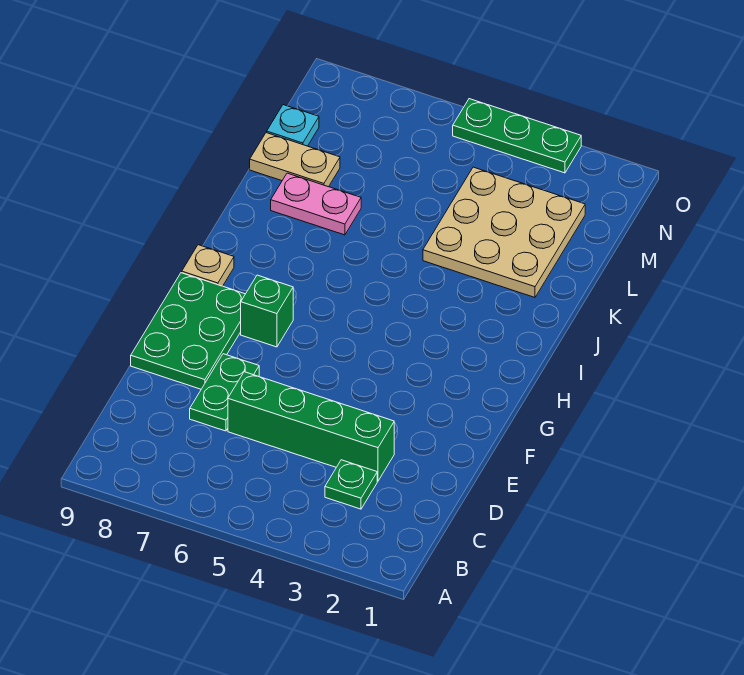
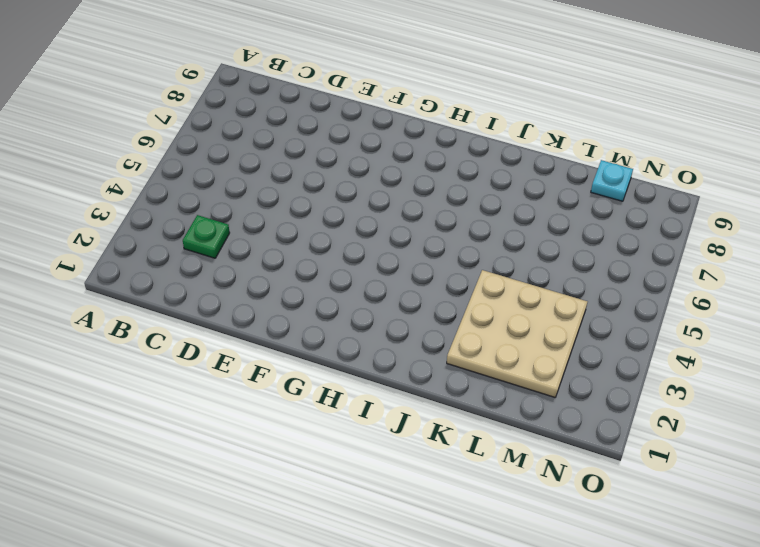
none -> green brick D3:D6 level 1
none -> green plate D7:E7 level 1

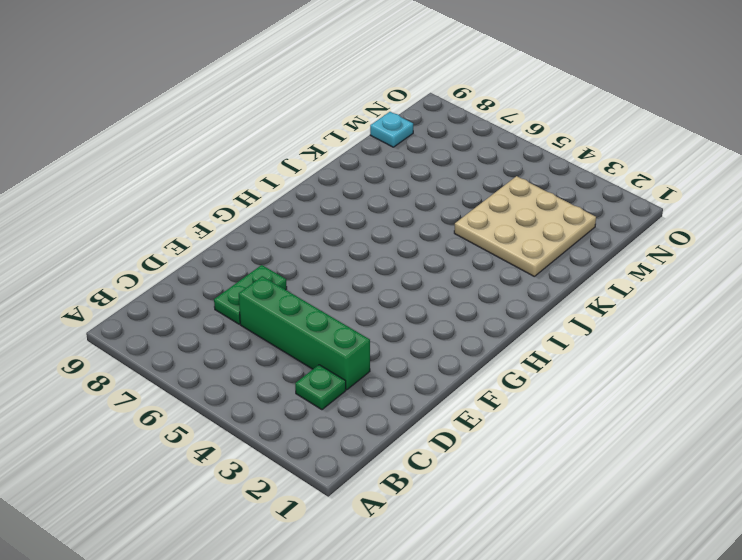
none -> green plate E8:G9 level 1
none -> green brick G7 level 1

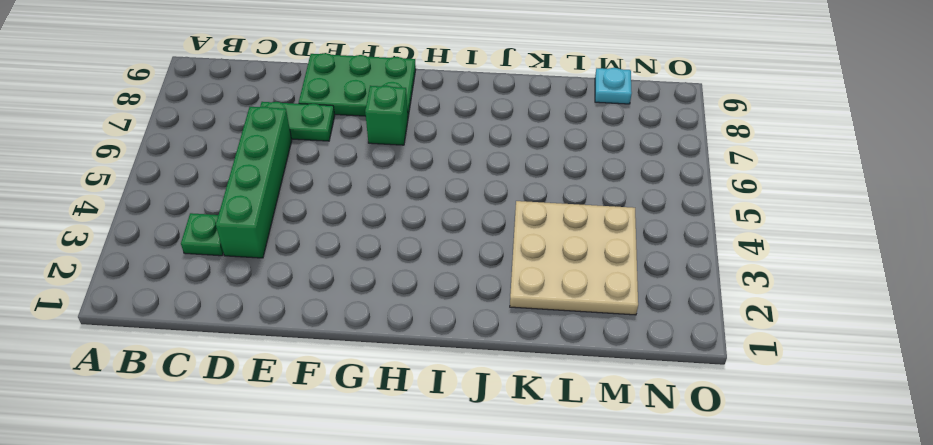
none -> tan plate H9 level 1
none -> pink plate K7:K8 level 1

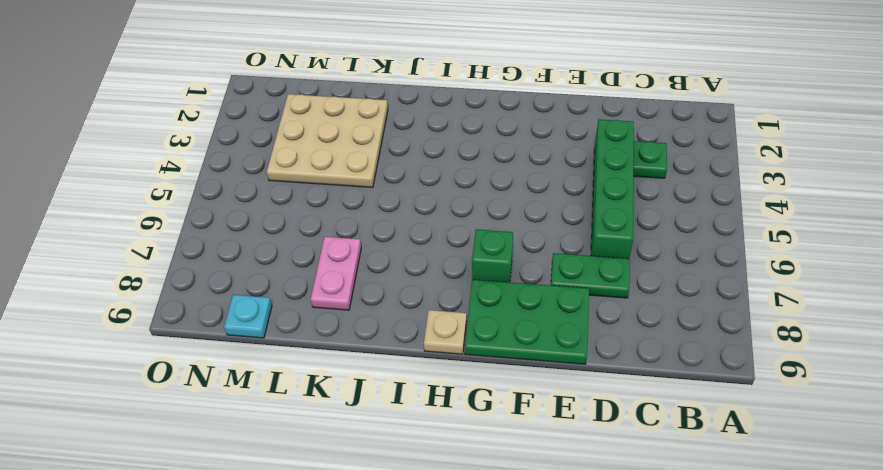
none -> tan plate L8:L9 level 1
none -> green plate O3:O5 level 1

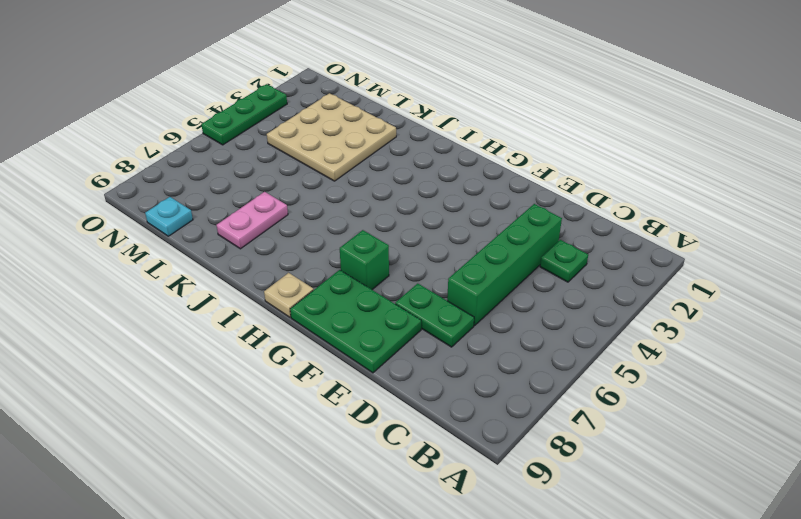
none -> tan plate L8:L9 level 1

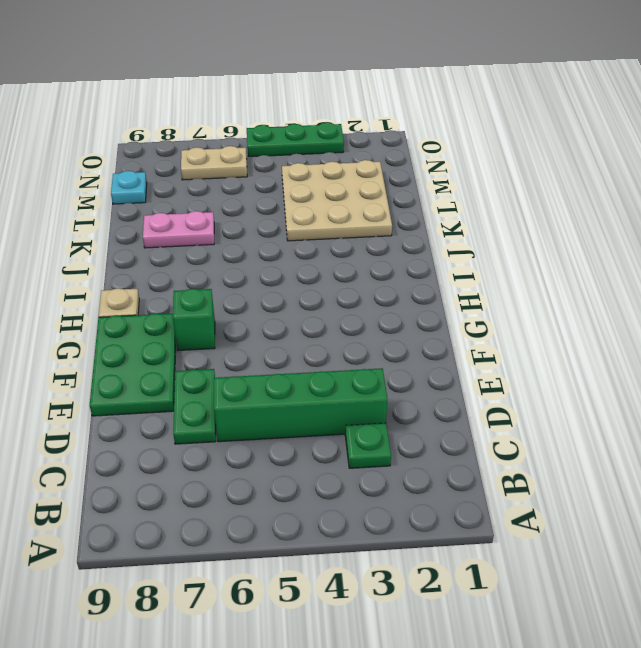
tan plate N6:N7 level 1 -> tan plate L8:L9 level 1

